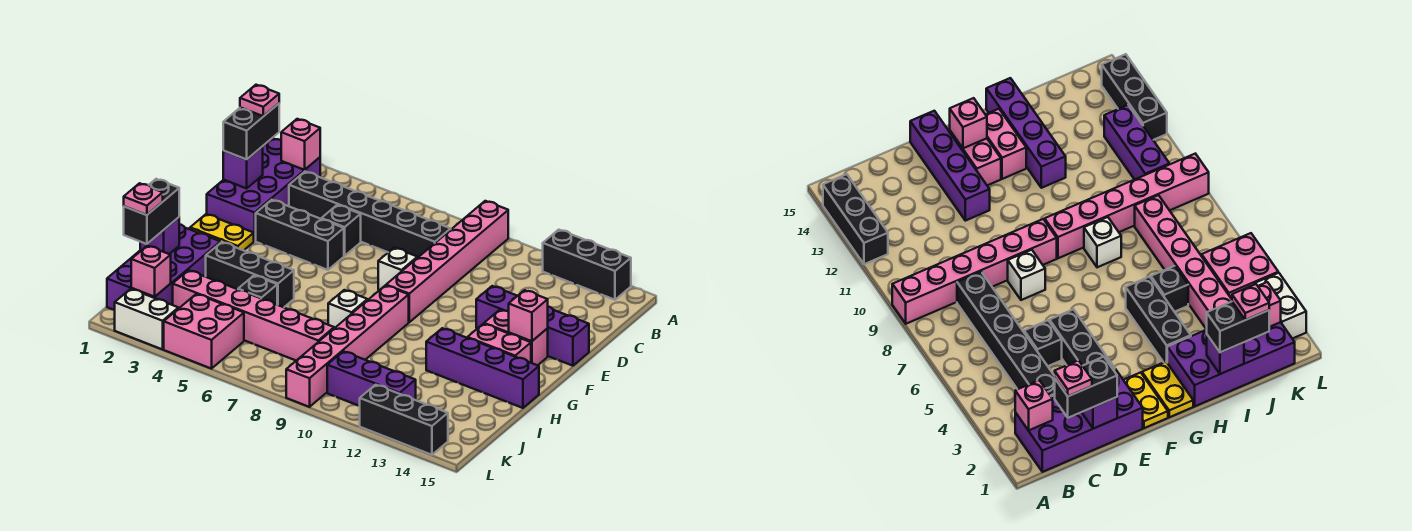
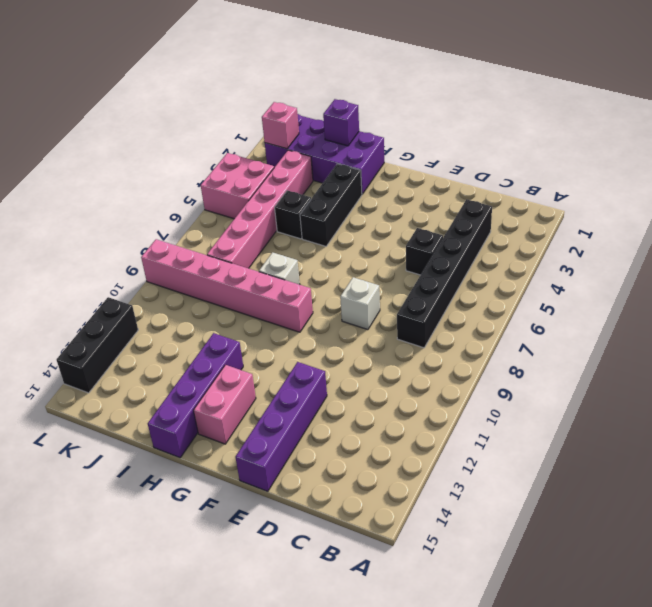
none -> pink brick A9:F9 level 1
none -> black brick A12:A14 level 1
none -> purple brick B1:E2 level 1
none -> black brick E3:E5 level 1

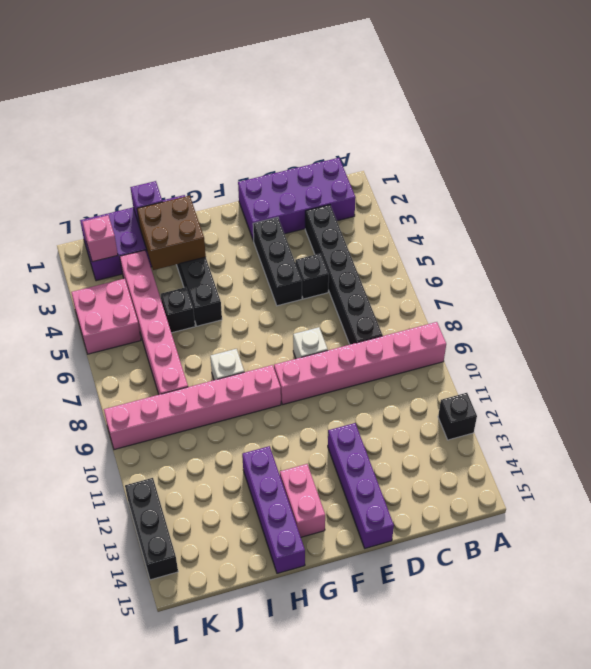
black brick A12 level 1 -> black brick A12:A14 level 1
brown brick H2:I3 level 2 -> none
none -> yellow plate F1:F2 level 1
none -> pink brick F13:F14 level 1
none -> yellow plate G1:G2 level 1
none -> purple brick K10:K12 level 1

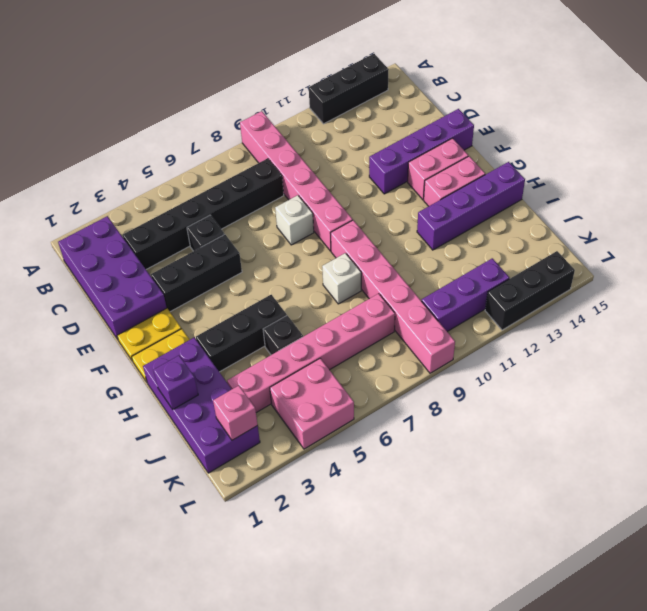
none -> white brick L2:L3 level 1
none -> pink brick B2 level 2
none -> purple brick D1 level 2
none -> pink brick F14 level 2

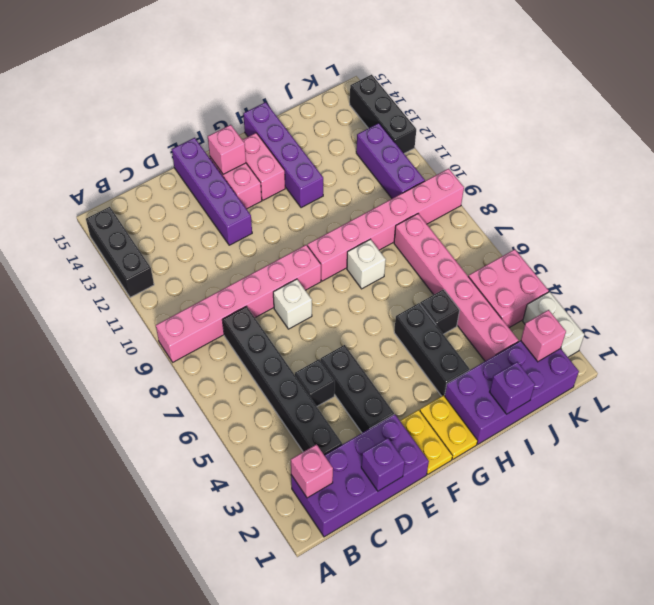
none -> black brick C1:D1 level 3
none -> black brick I1:J1 level 3
none -> pink plate C1 level 4
none -> pink plate J1 level 4

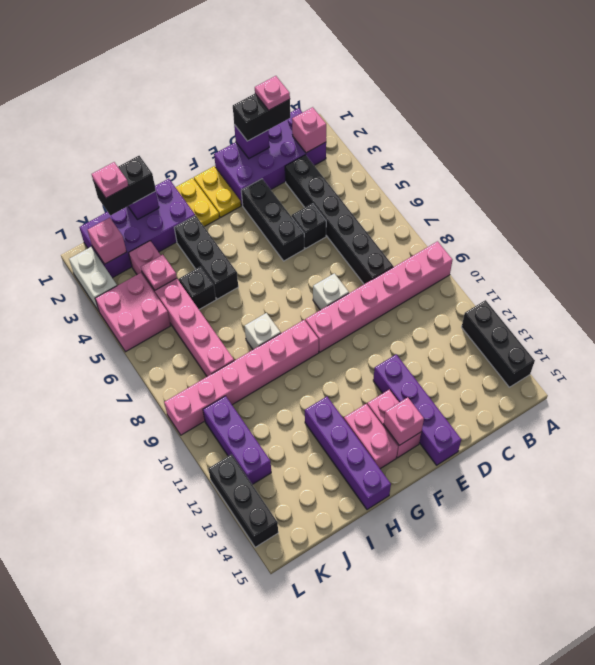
pink plate J4 level 2 -> none

